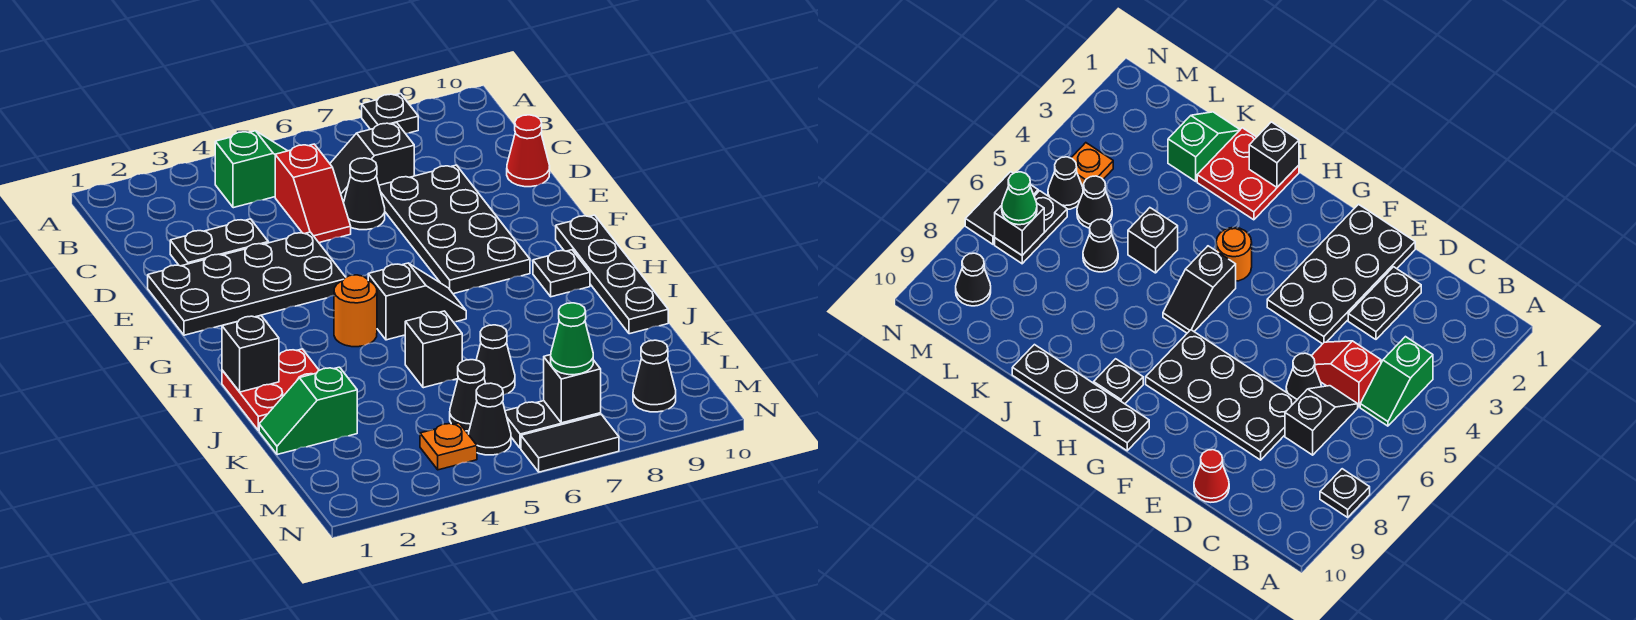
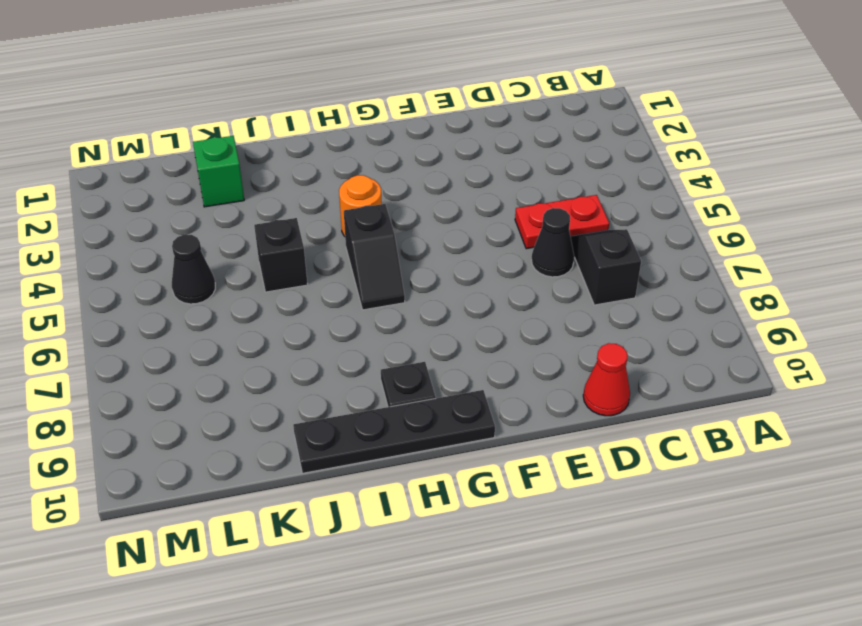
red plate C5:D5 level 1 -> red slope C5:D5 level 1 top C
none -> black plate A8 level 1
none -> green slope B4:B5 level 1 top 4
none -> black plate D2:D3 level 1

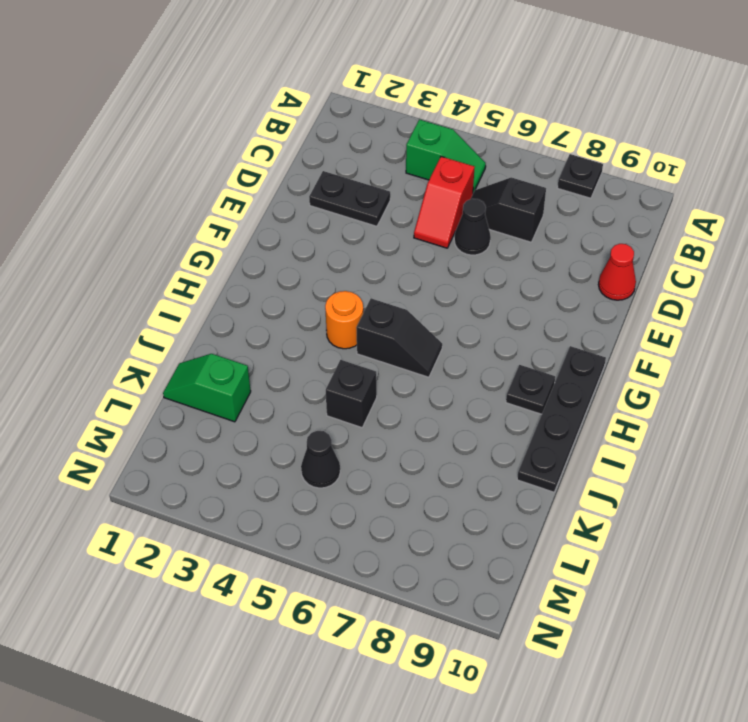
none -> black plate D7:G8 level 1
none -> black plate E1:F4 level 1
none -> red plate I1:J2 level 1

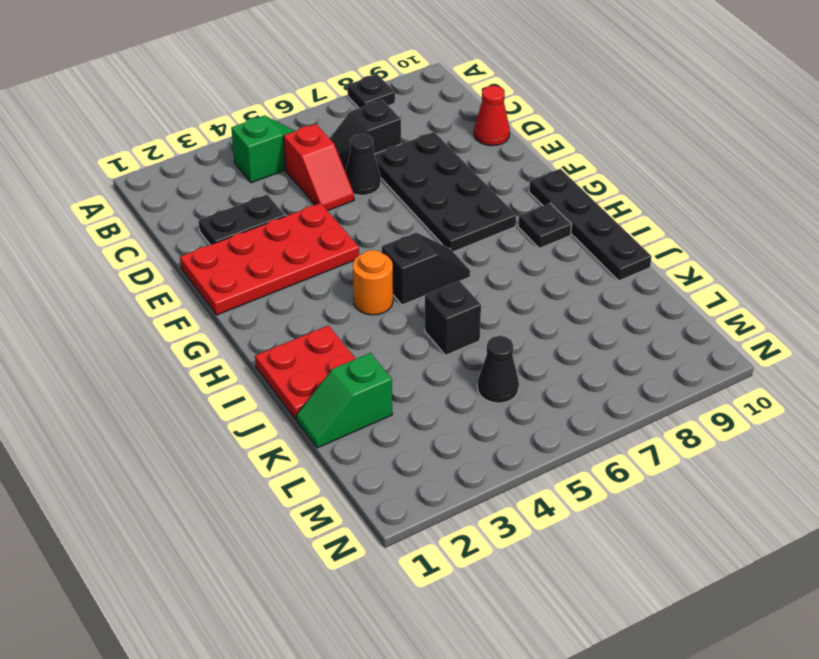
red plate E1:F4 level 1 -> black plate E1:F4 level 1
none -> black cone K6 level 1
none -> orange plate M4 level 1
none -> black cone M5 level 1

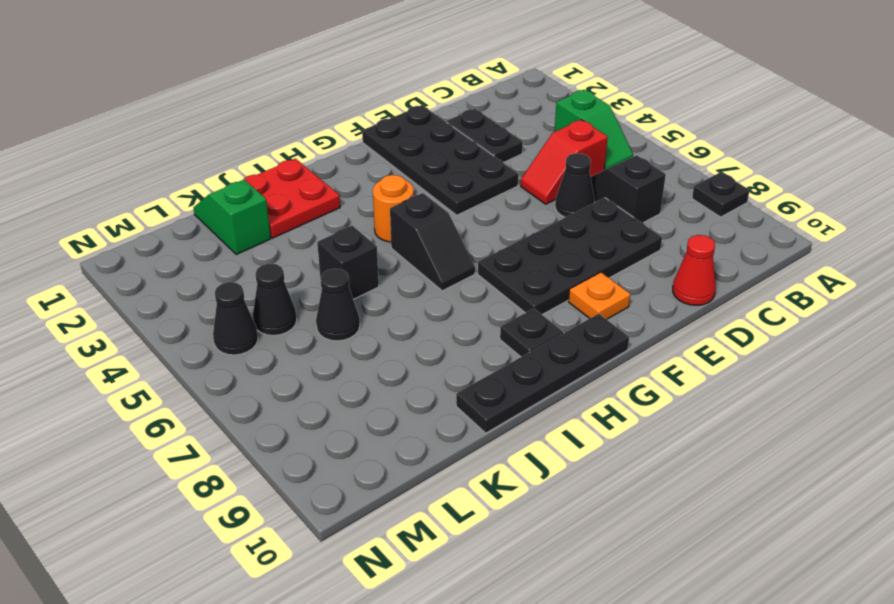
orange plate F9 level 1 -> orange plate M4 level 1
none -> black plate M6:M7 level 1
none -> black cone M9 level 1
none -> black tile N6:N7 level 1

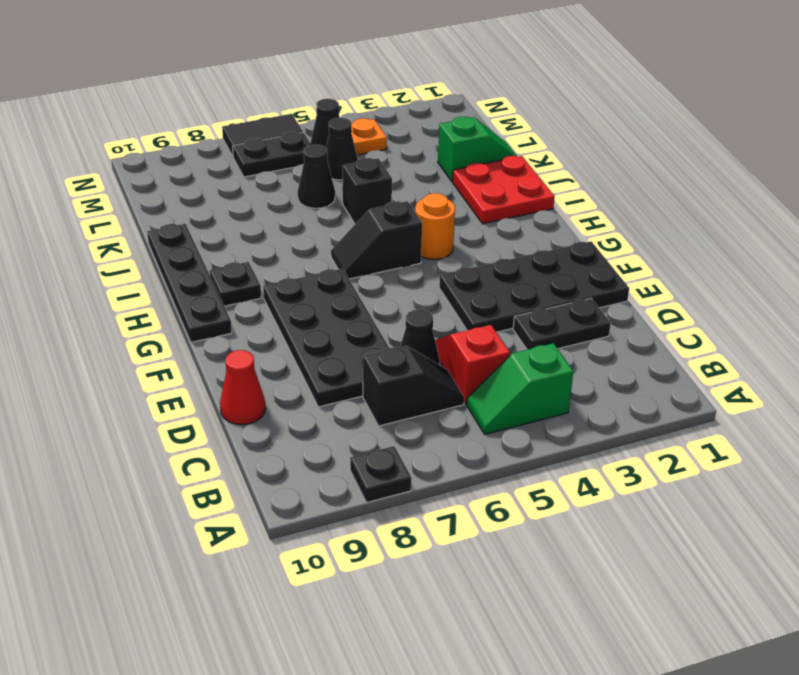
none -> black cone M9 level 1
none -> black brick I1 level 2
none -> black brick M7 level 2

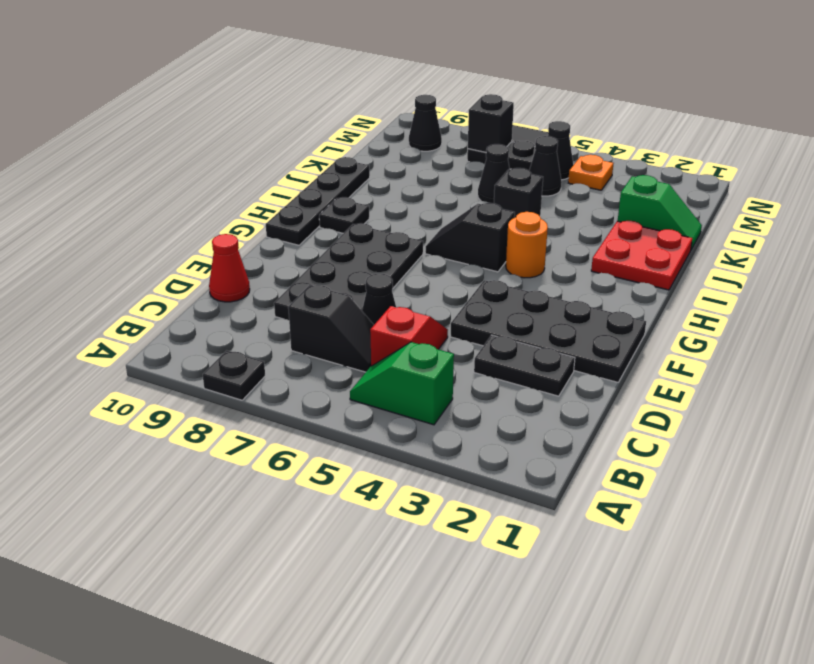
none -> black brick I1 level 2
none -> green cone M7 level 3

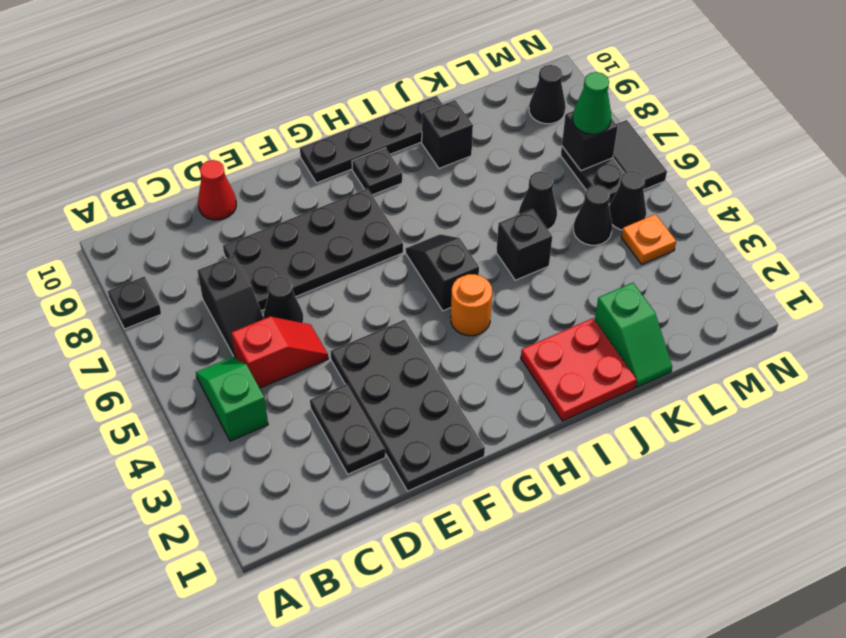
black brick J9 level 1 -> black brick I1 level 2

